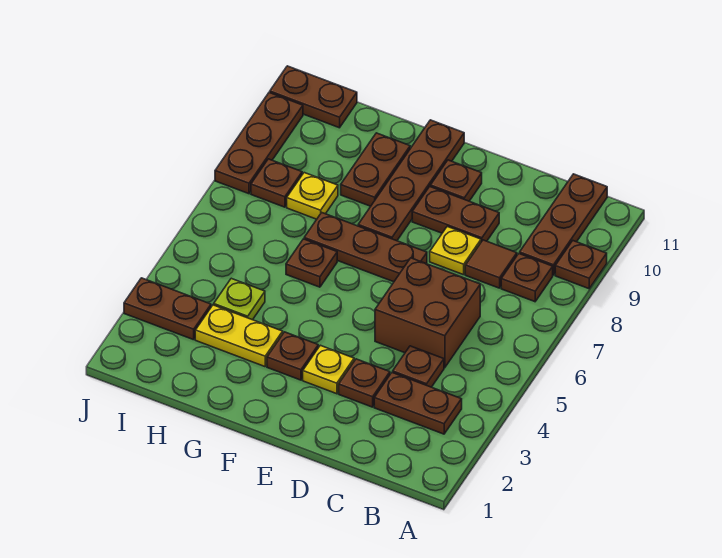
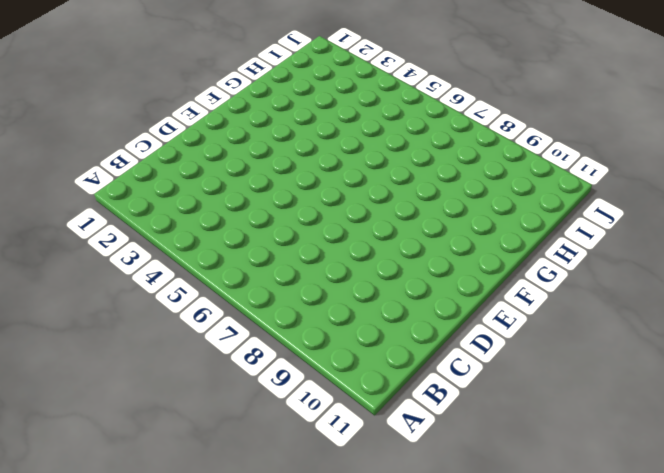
none -> brown plate A9 level 1
none -> brown plate B3:C3 level 1
none -> brown plate B8 level 1

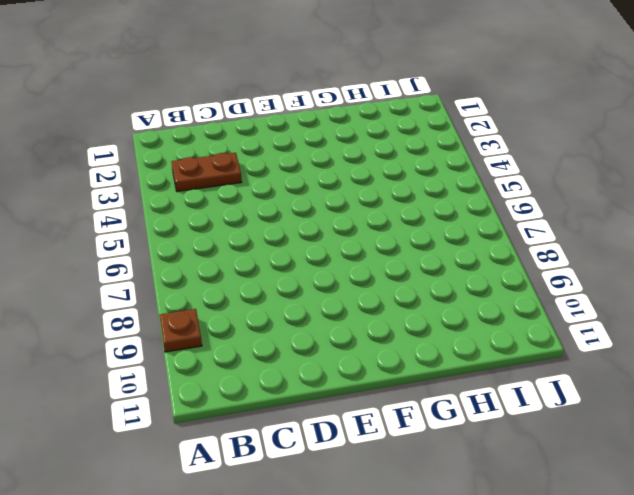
none -> brown plate B8 level 1
none -> brown plate B9:B11 level 1
none -> brown plate C4 level 1

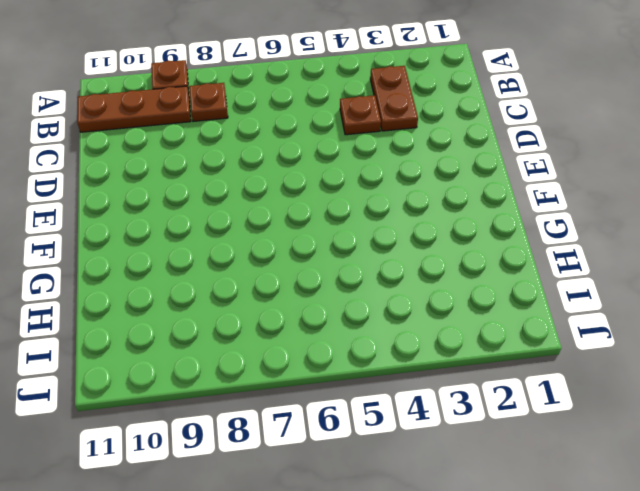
none -> brown brick C5:D6 level 1
none -> brown tile C8 level 1
none -> brown plate D3 level 1

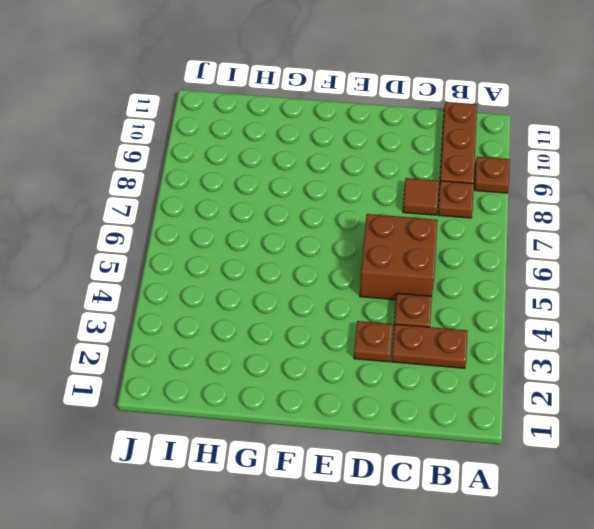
none -> yellow plate D8 level 1
none -> brown plate D9:E9 level 1
none -> yellow plate E3 level 1

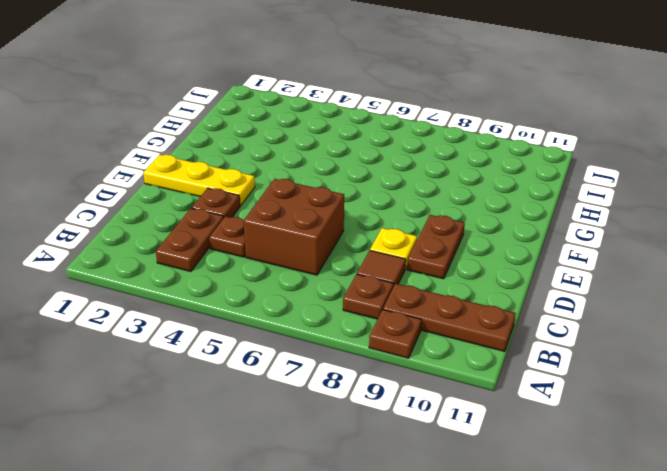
yellow plate E1:E3 level 1 -> yellow plate E3 level 1
none -> brown plate E7:G7 level 1
none -> brown plate E10 level 1
none -> brown plate F3 level 1

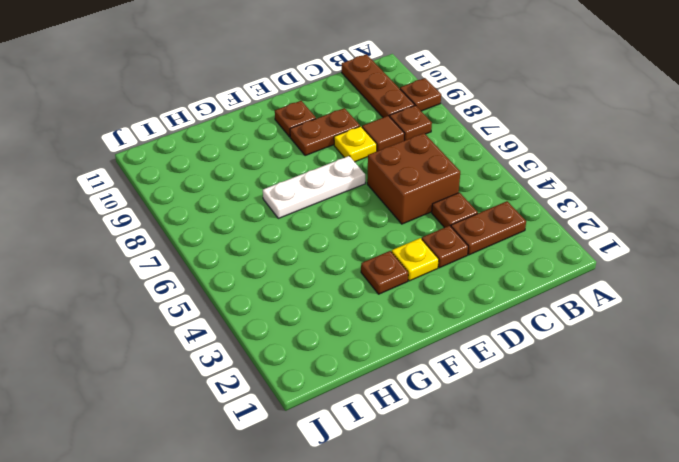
white plate E7:G7 level 1 -> brown plate E7:G7 level 1
none -> brown plate F8:F11 level 1
none -> yellow plate G3:H3 level 1
none -> brown plate G6 level 1

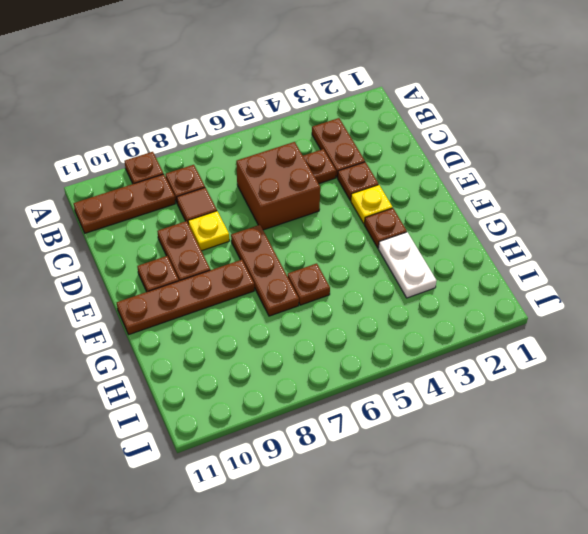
white plate G3:H3 level 1 -> yellow plate G3:H3 level 1
none -> brown plate G9:G10 level 1
none -> lime plate H4 level 1
none -> yellow plate H8 level 1

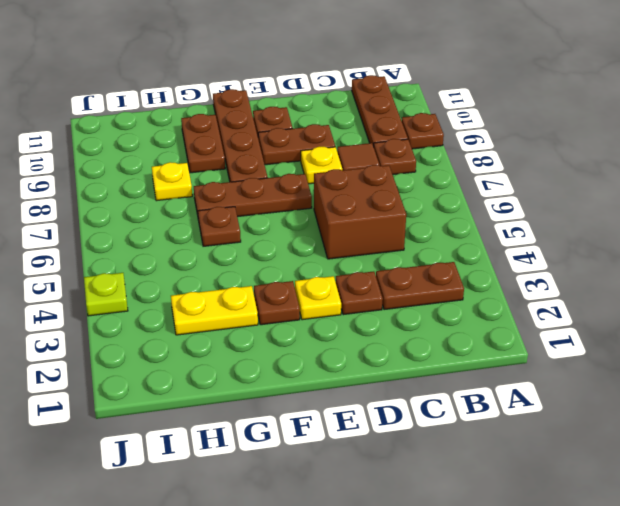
lime plate J4 level 1 -> lime plate H4 level 1
none -> brown plate C4 level 1
none -> brown plate I3:J3 level 1
none -> brown plate I8 level 1

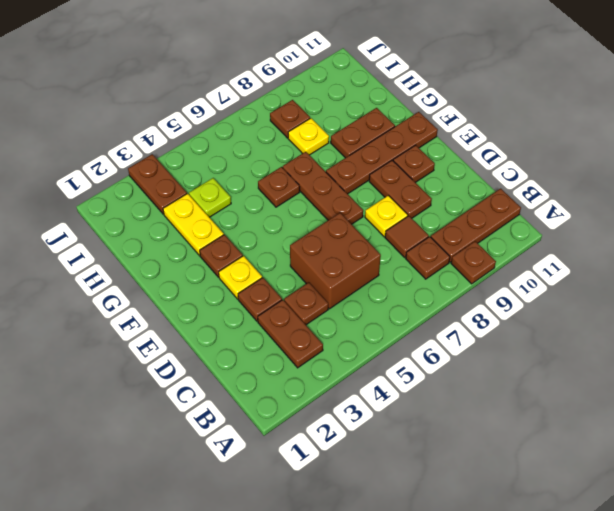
none -> brown plate I11:J11 level 1
none -> brown plate J8:J10 level 1

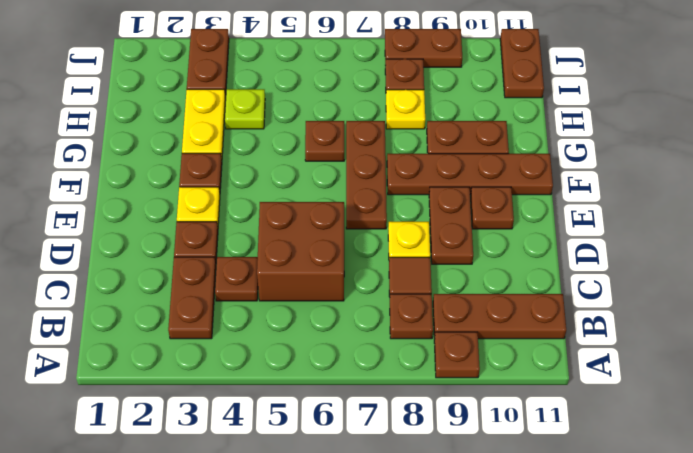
brown plate J8:J9 level 1 -> brown plate J8:J10 level 1

